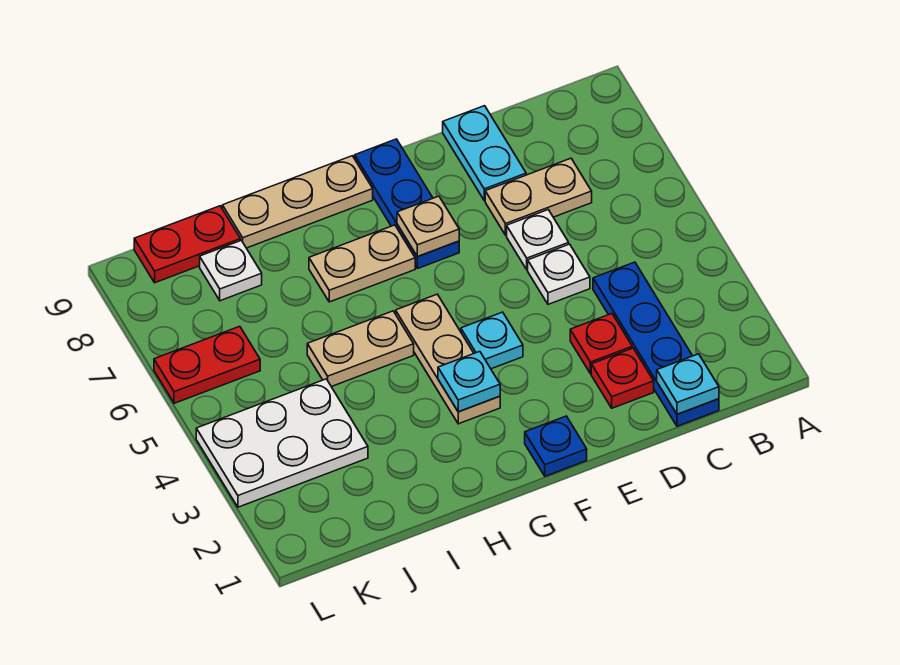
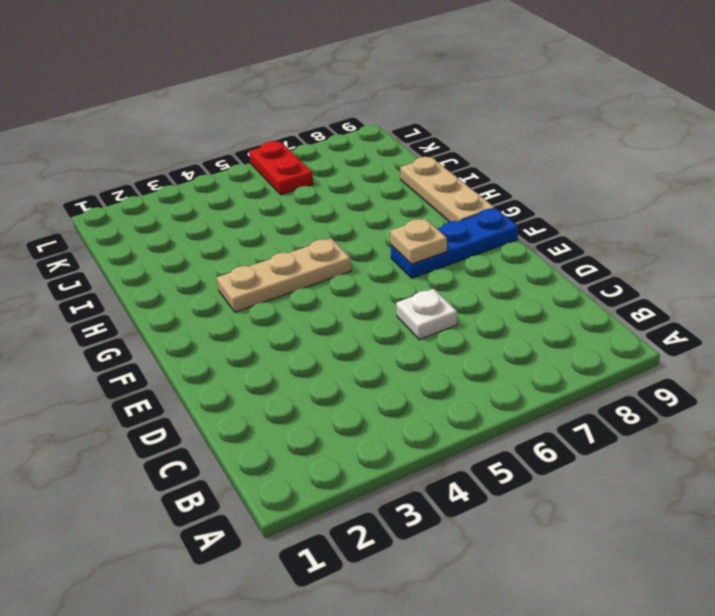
none -> blue plate C1:C4 level 1
none -> tan plate C7:D7 level 1
none -> red plate D2 level 1

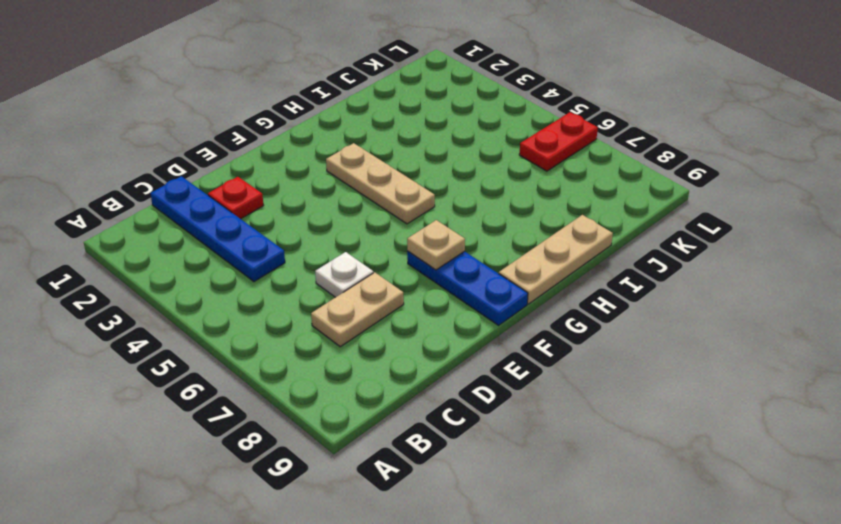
none -> red plate D3 level 1
none -> white plate D5 level 1
none -> cyan plate D8:D9 level 1

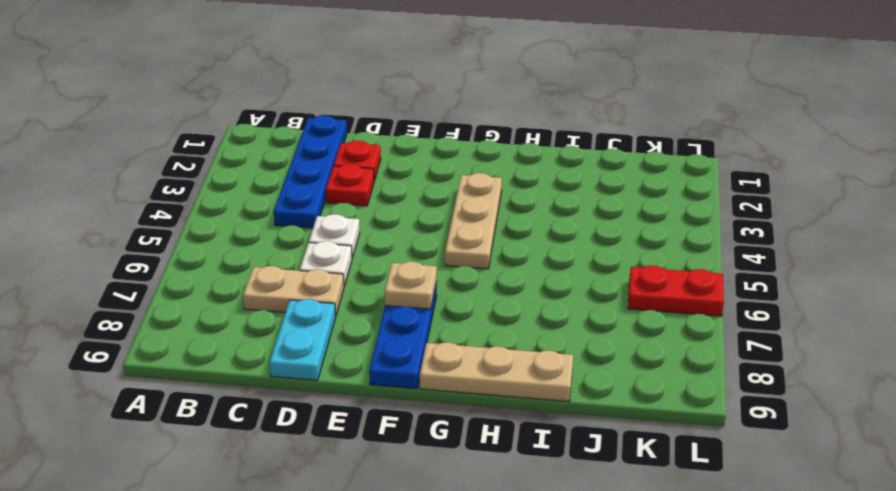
none -> blue plate F1 level 1
none -> cyan plate F4 level 1
none -> tan plate G7:H7 level 1

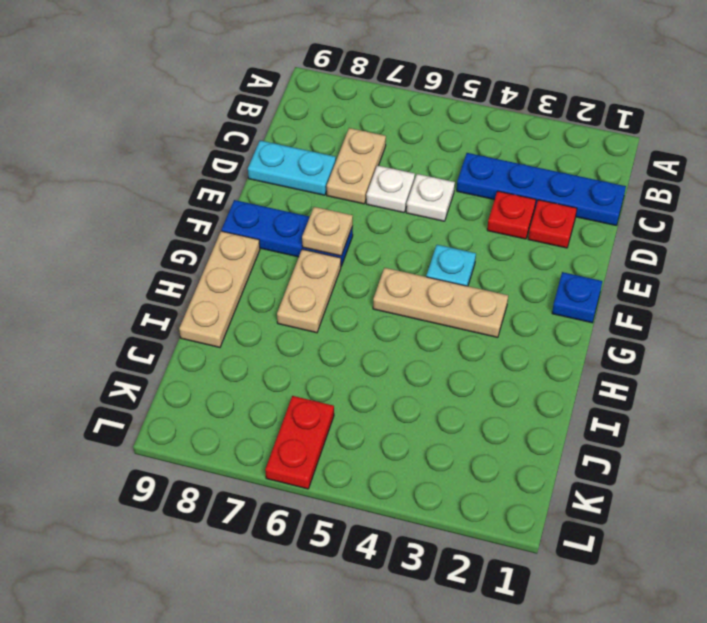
none -> tan plate H5:I5 level 1
none -> white plate J3:L4 level 1
none -> white plate J8 level 1

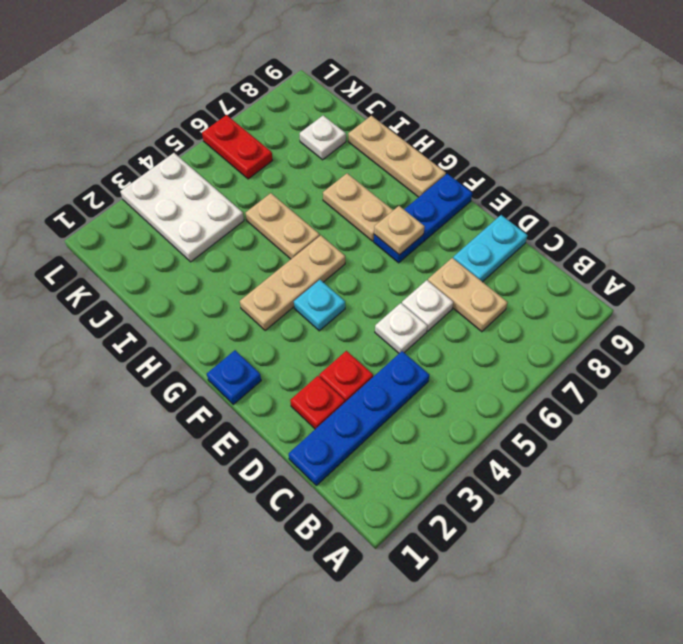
none -> red plate J9:K9 level 1
none -> cyan plate C1 level 2
none -> cyan plate G3 level 2

